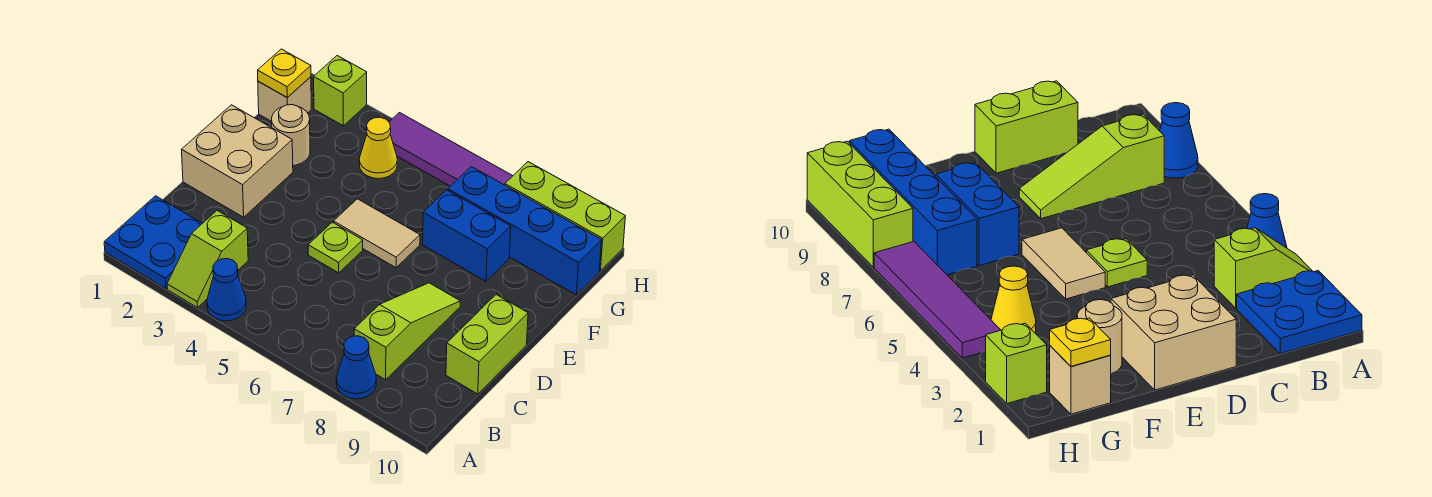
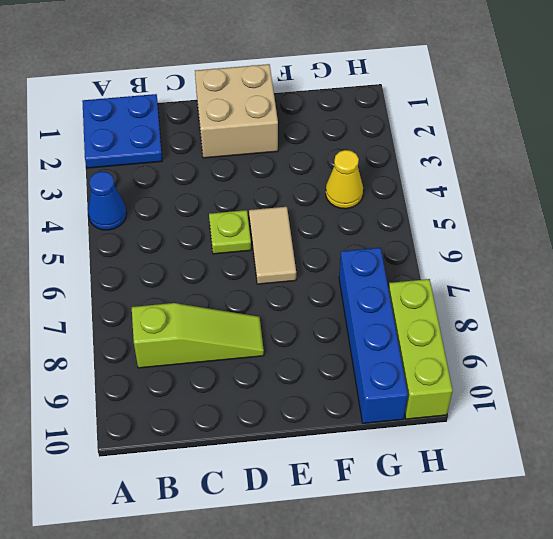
none -> lime slope A3:B3 level 1 top B
none -> blue cone A8 level 1
none -> lime brick C10:D10 level 1

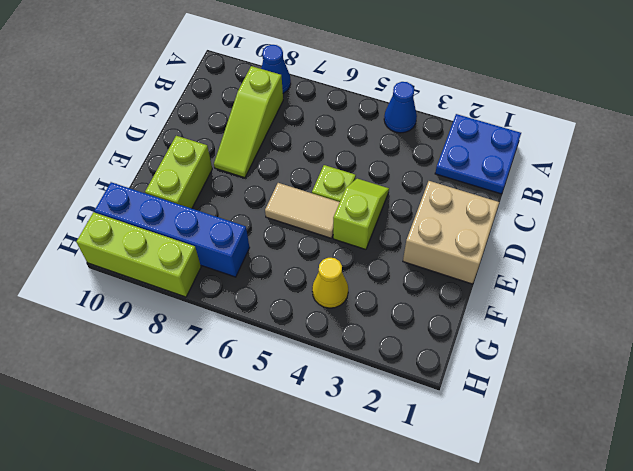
lime slope D4:E4 level 1 top E -> lime slope A3:B3 level 1 top B
lime brick E9:F9 level 1 -> lime brick C10:D10 level 1
none -> tan round brick F2 level 1
none -> blue brick F7:F8 level 1
none -> tan brick G1 level 1

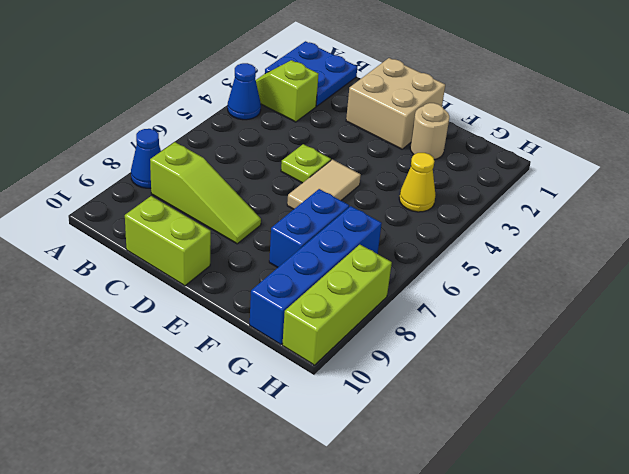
none -> tan brick G1 level 1
none -> lime brick H2 level 1
none -> purple tile H4:H7 level 1

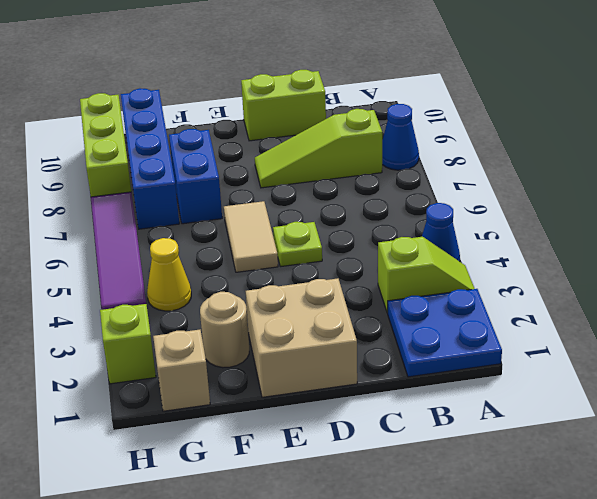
none -> yellow plate G1 level 2

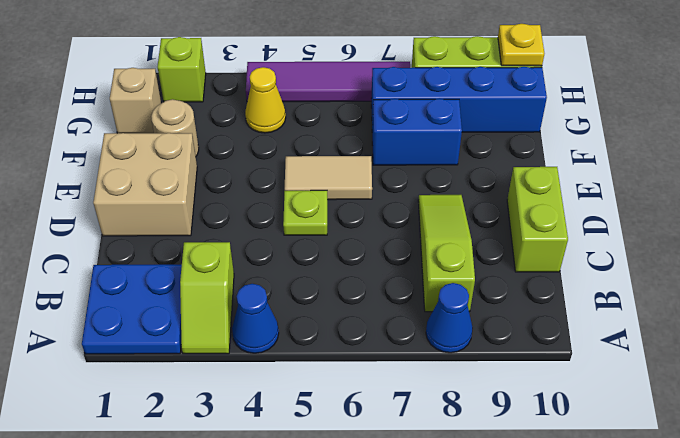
yellow plate H10 level 2 -> yellow plate G1 level 2

